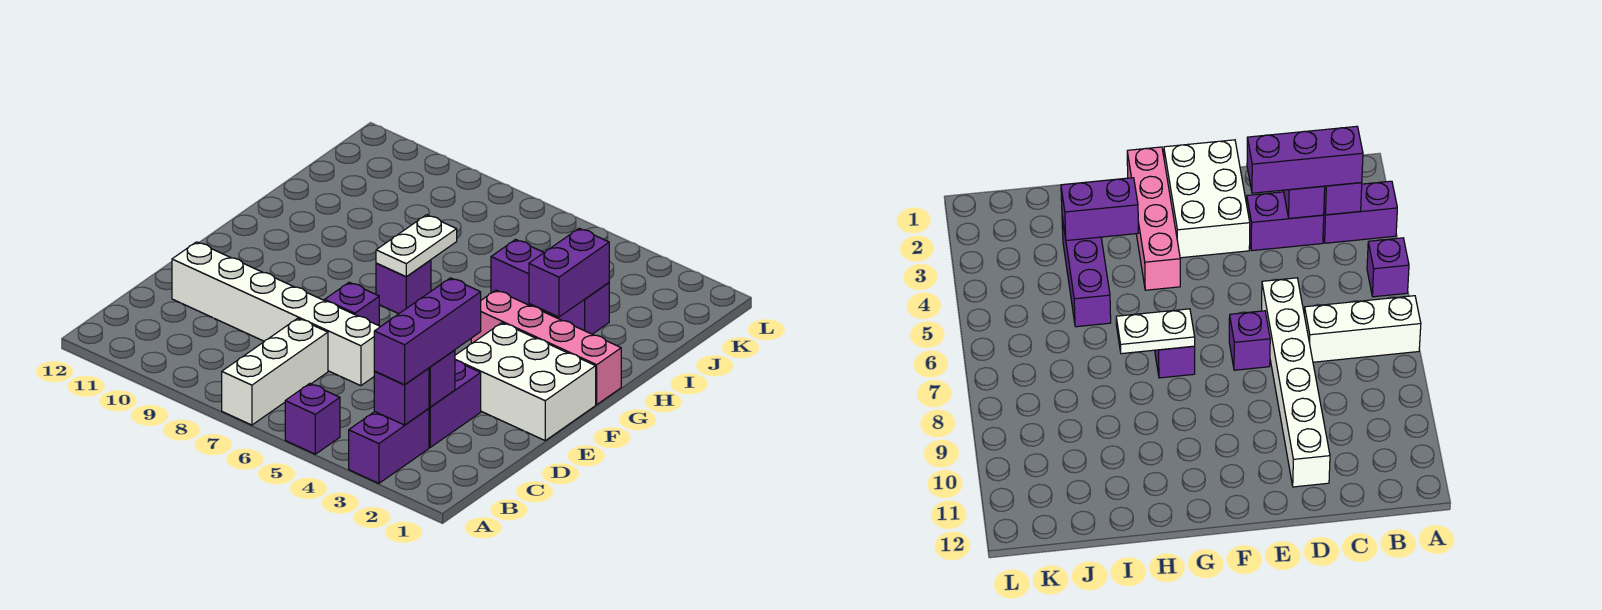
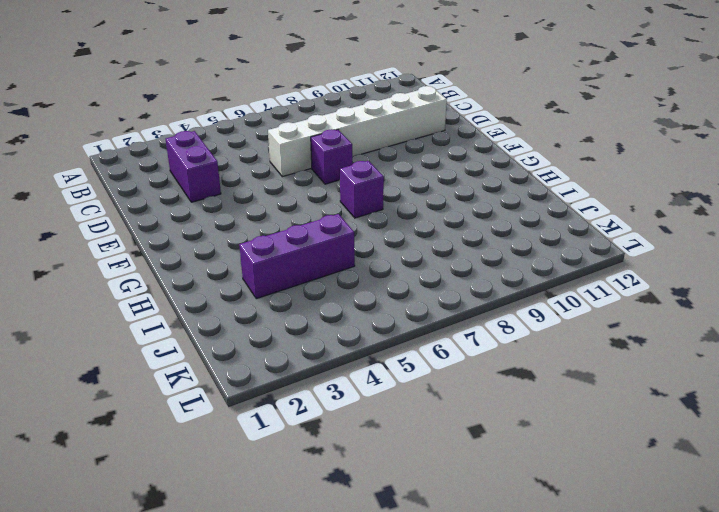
none -> purple brick A3:B3 level 1
none -> purple brick A5 level 1
none -> white brick A7:C7 level 1

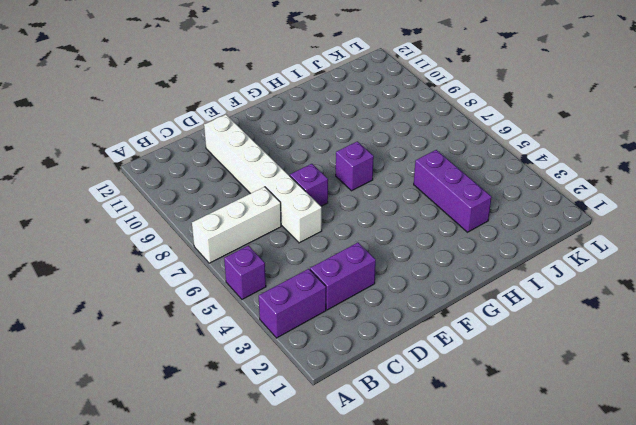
none -> white brick E1:F3 level 1
none -> pink brick G1:G4 level 1
none -> purple brick B3 level 2

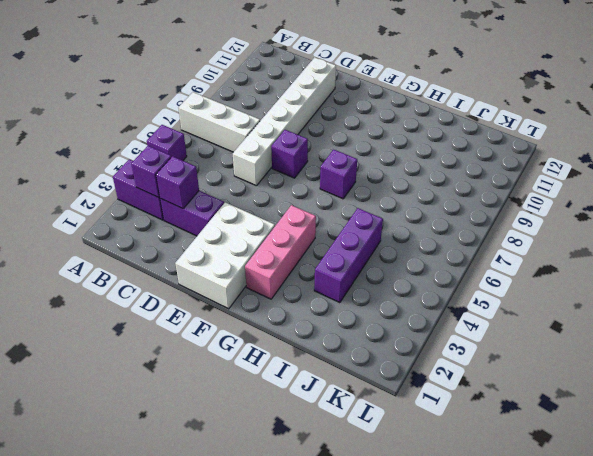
pink brick G2:G4 level 1 -> pink brick G1:G4 level 1
none -> white plate G7:H7 level 2
none -> purple brick H3:I3 level 2
none -> purple brick B3:D3 level 3

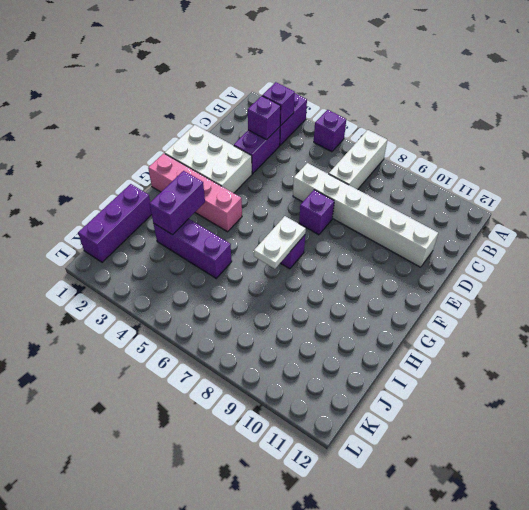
purple brick I1:K1 level 1 -> purple brick B3:D3 level 3

